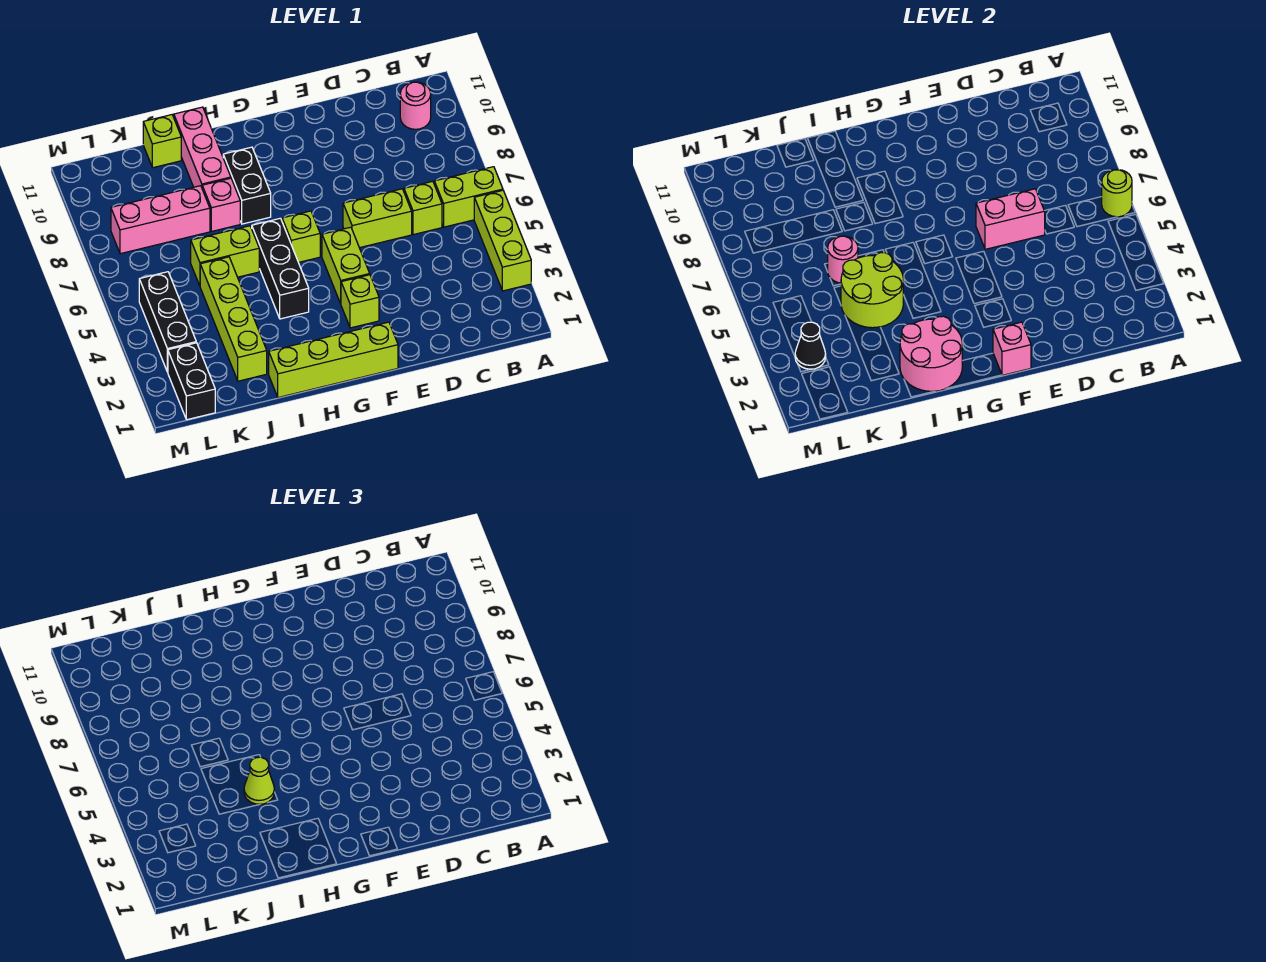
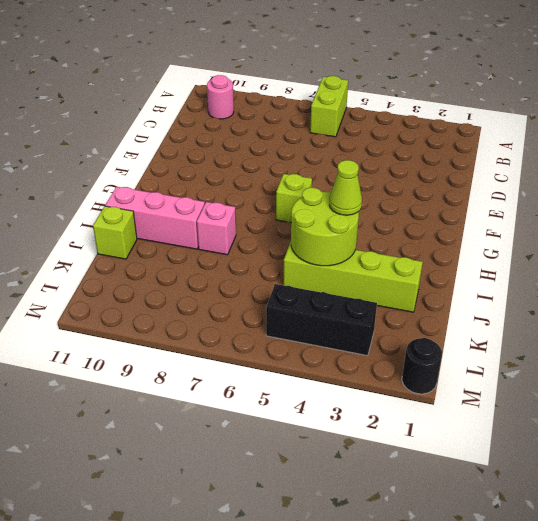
black round brick M1 level 1 -> none
none -> lime brick A3:A5 level 1
none -> lime brick C6 level 1
none -> lime brick D6:E6 level 1

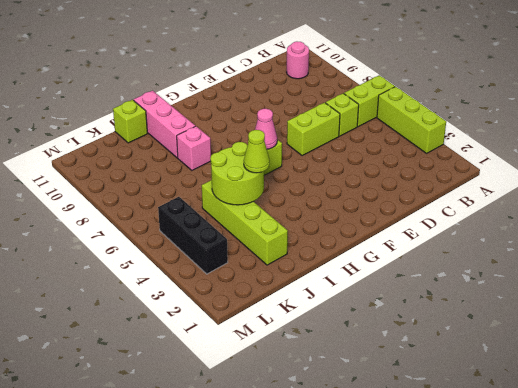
pink cone G6 level 2 -> none
none -> lime brick F1:I1 level 1
none -> lime brick F3 level 1
none -> lime brick F4:F5 level 1

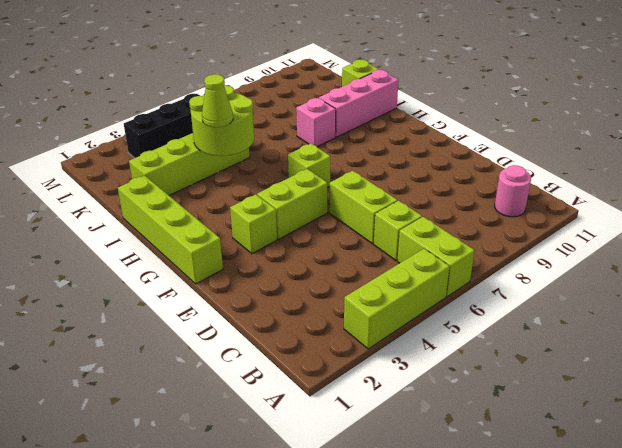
none -> black brick H4:H6 level 1
none -> black brick H8:H9 level 1
none -> lime brick I6:J6 level 1

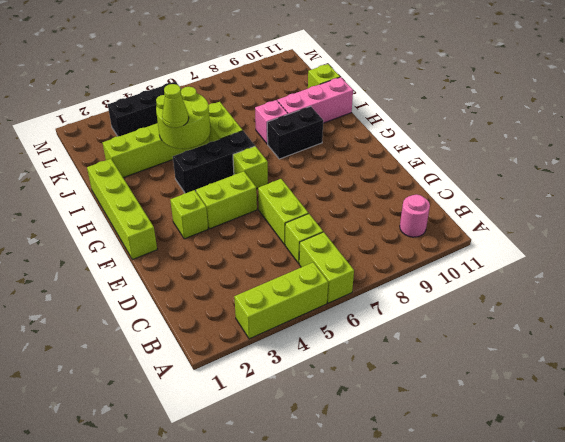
none -> pink brick J8:L8 level 1
none -> black brick L1:L2 level 1
none -> lime round brick A6 level 2

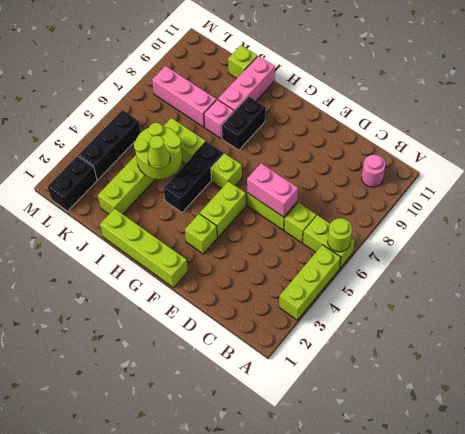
none -> pink brick F1 level 2
none -> pink round brick H1:I2 level 2
none -> pink round brick J6 level 2

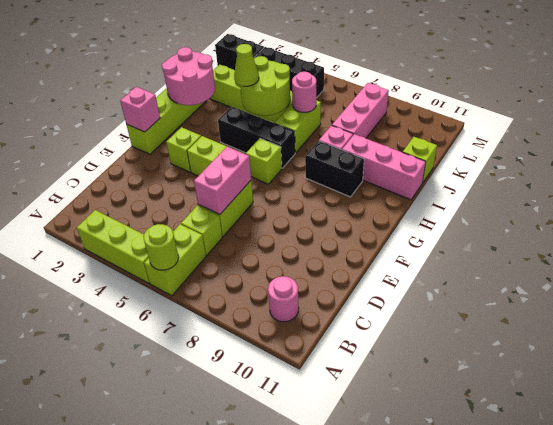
none -> black cone L3 level 2

